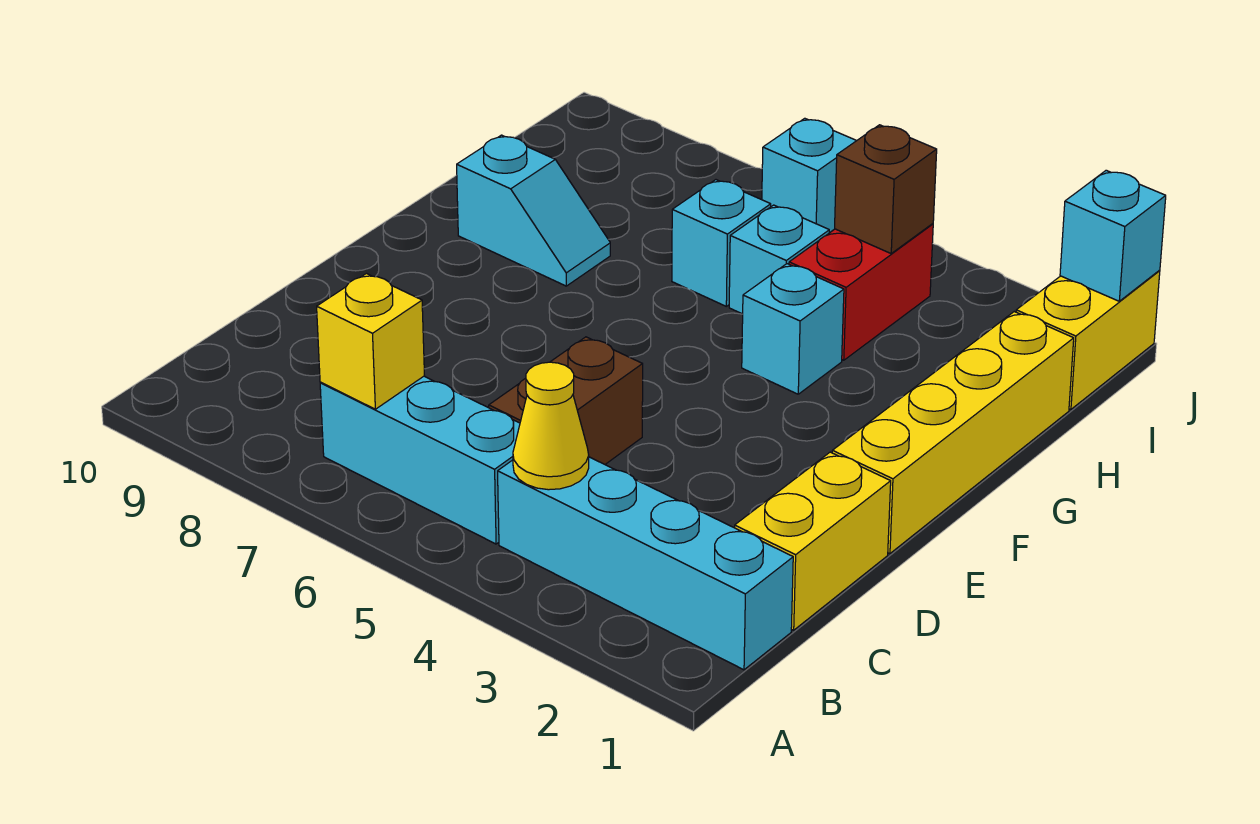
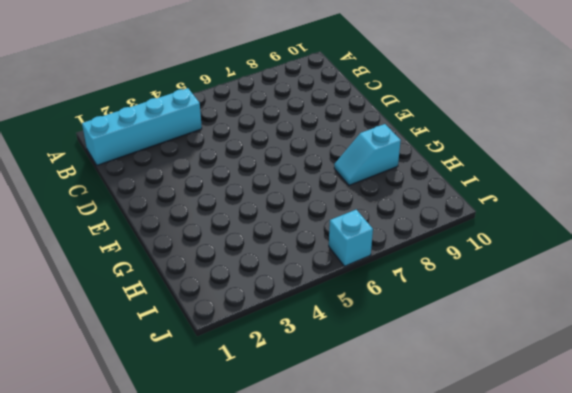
none -> cyan brick B5:B7 level 1
none -> yellow brick C1:D1 level 1
none -> brown brick C5:D5 level 1

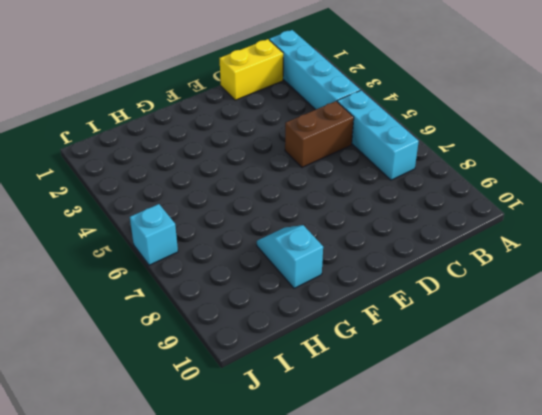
none -> yellow brick E1:H1 level 1
none -> cyan brick G4 level 1
none -> red brick H4:I4 level 1

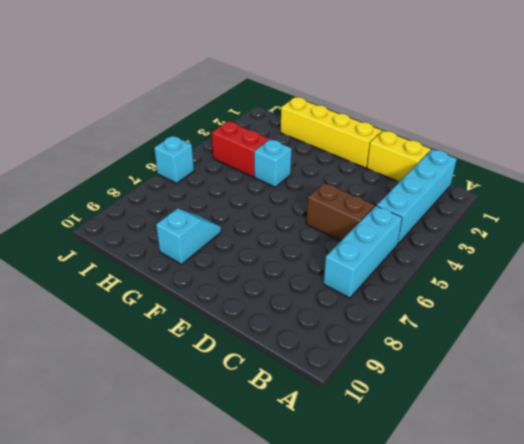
none -> cyan brick H5 level 1
none -> cyan brick H6 level 1
none -> yellow brick I1:J1 level 1

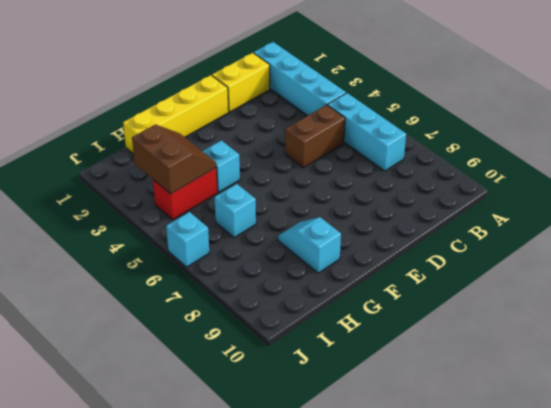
brown slope H3:I4 level 2 top I -> brown brick I4 level 2
none -> cyan brick H5 level 1
none -> yellow brick I1:J1 level 1
none -> yellow cone B4 level 2

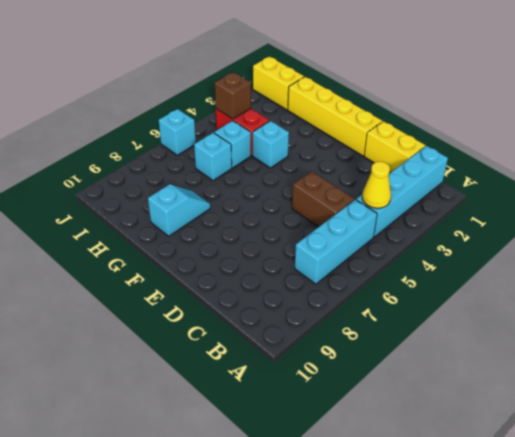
none -> yellow brick B7 level 2
none -> cyan brick J1 level 2

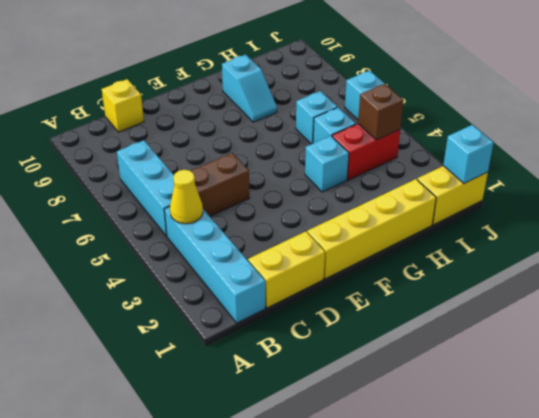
yellow brick C10 level 1 -> yellow brick B7 level 2

